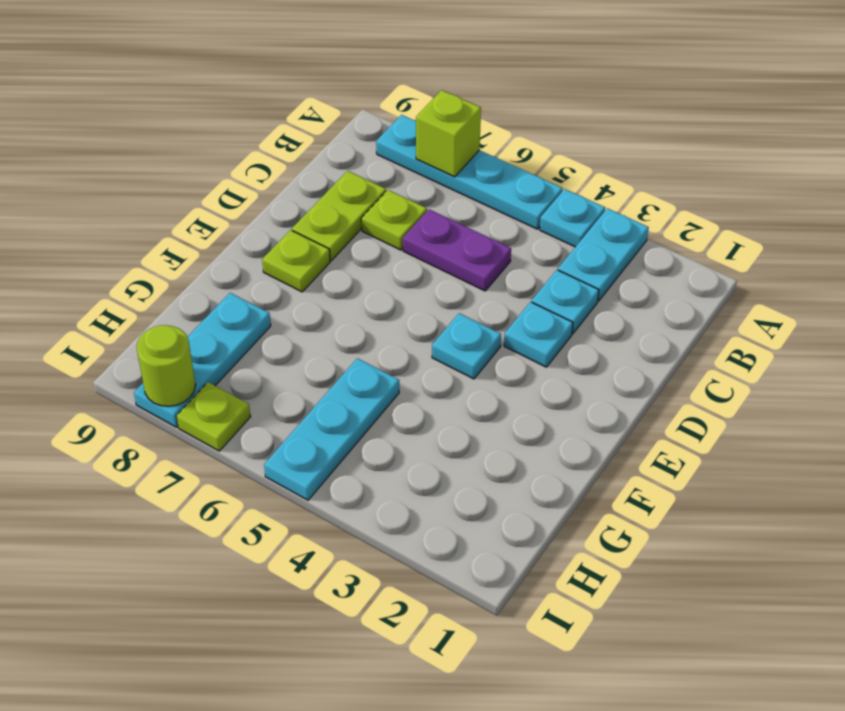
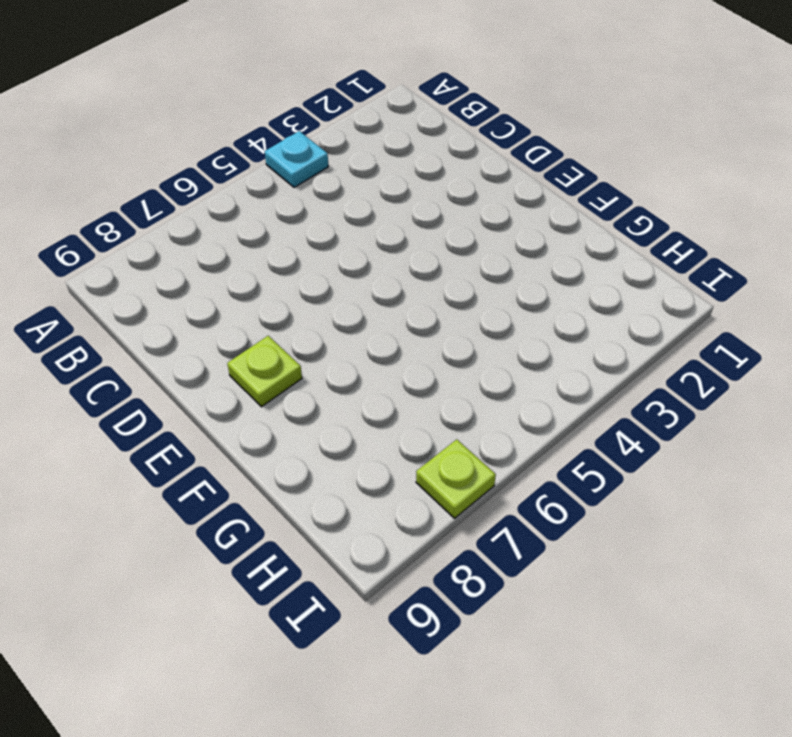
none -> cyan plate A3:B3 level 1
none -> cyan plate A5:A8 level 1
none -> cyan plate C3 level 1

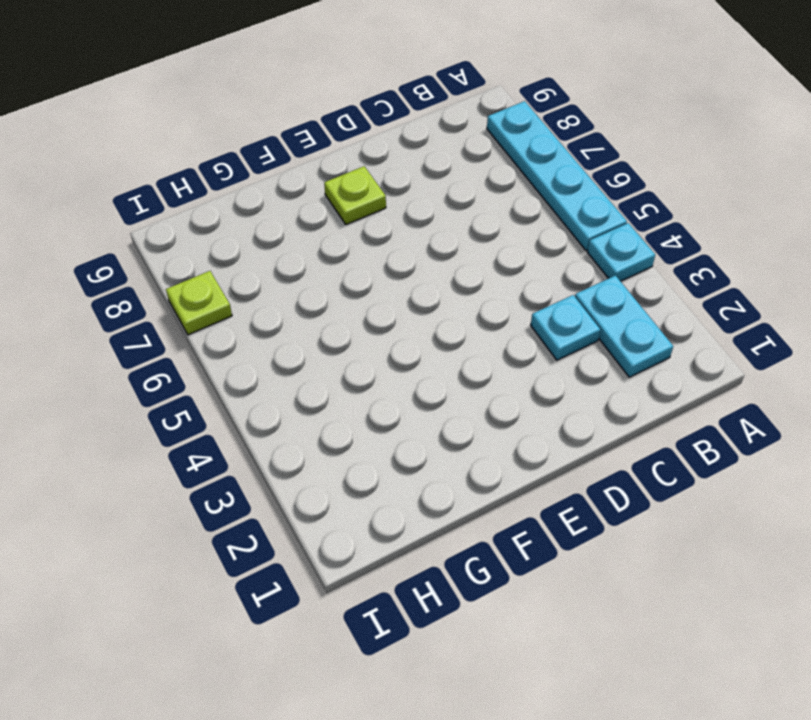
cyan plate B2:B3 level 1 -> cyan plate A3:B3 level 1
none -> purple plate C5:C6 level 1
none -> lime plate C7 level 1
none -> lime plate C8:D8 level 1

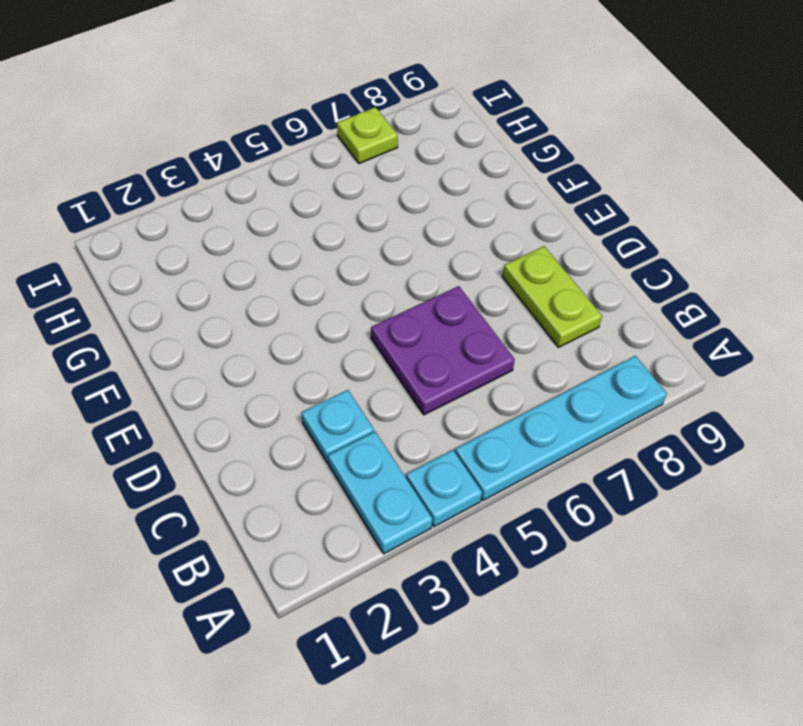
purple plate C5:D6 level 1 -> purple plate C5:C6 level 1
none -> lime plate C7 level 1
none -> cyan plate D3 level 1
none -> cyan plate E4 level 1

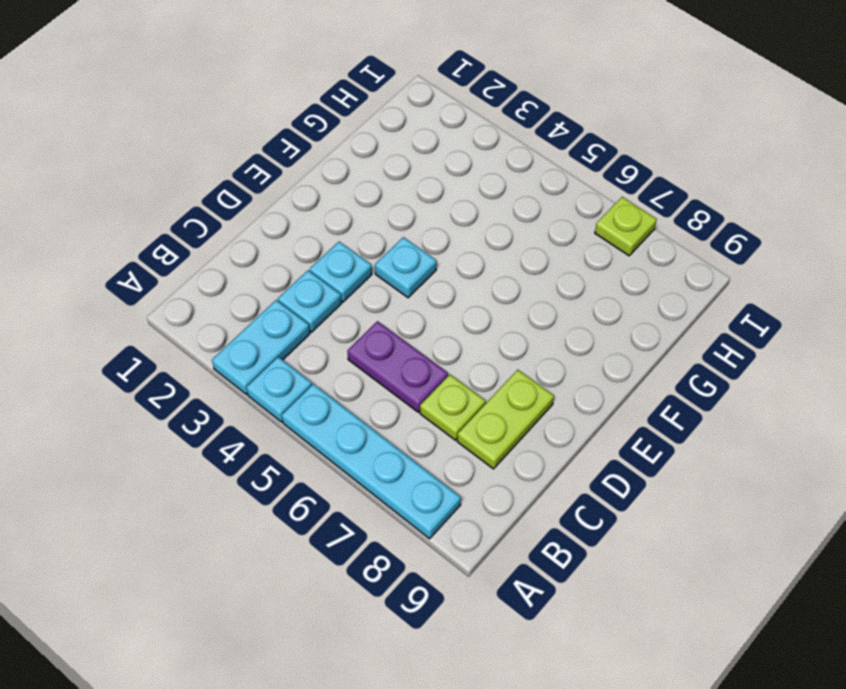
none -> lime plate E8 level 1
none -> cyan plate G5:I5 level 1
none -> cyan plate G8:I8 level 1

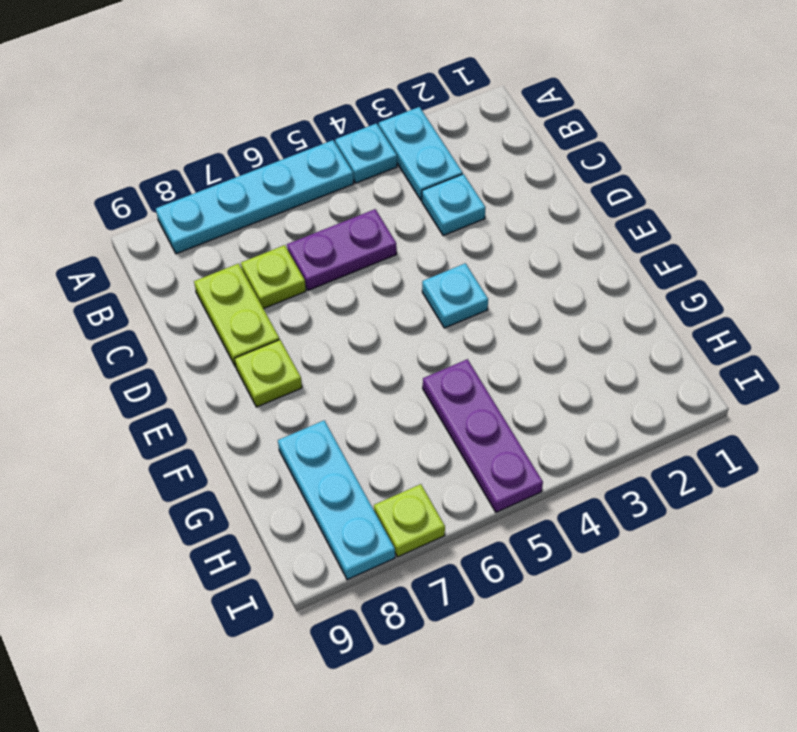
purple plate G5:I5 level 1 -> cyan plate G5:I5 level 1
none -> cyan plate D3 level 1
none -> lime brick A7 level 2
none -> lime round brick I8 level 2

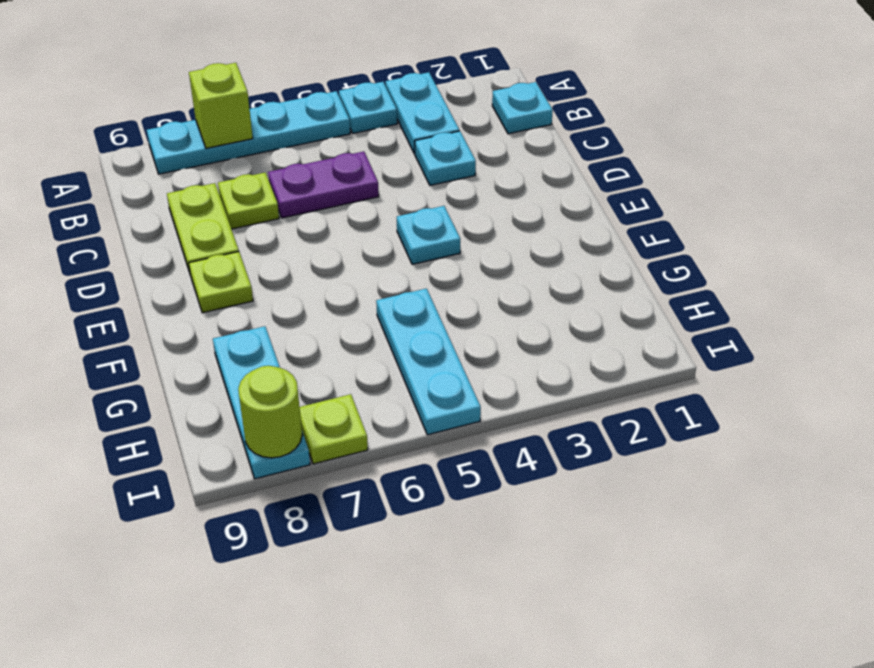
cyan plate B1 level 1 -> cyan plate D3 level 1

